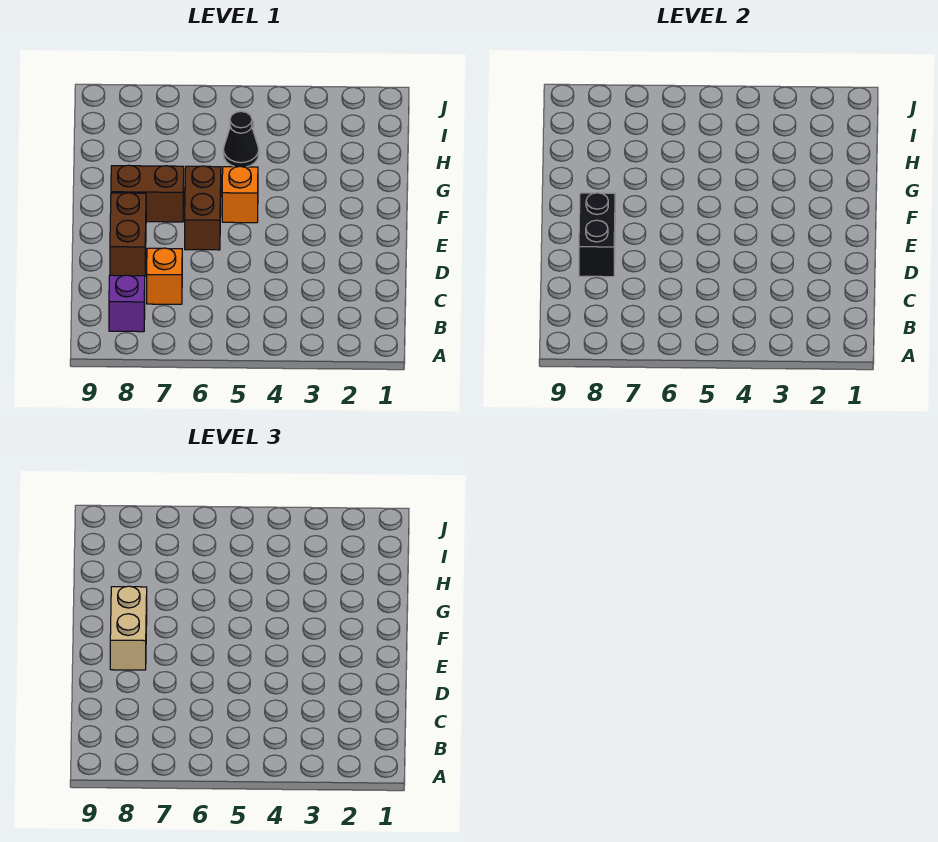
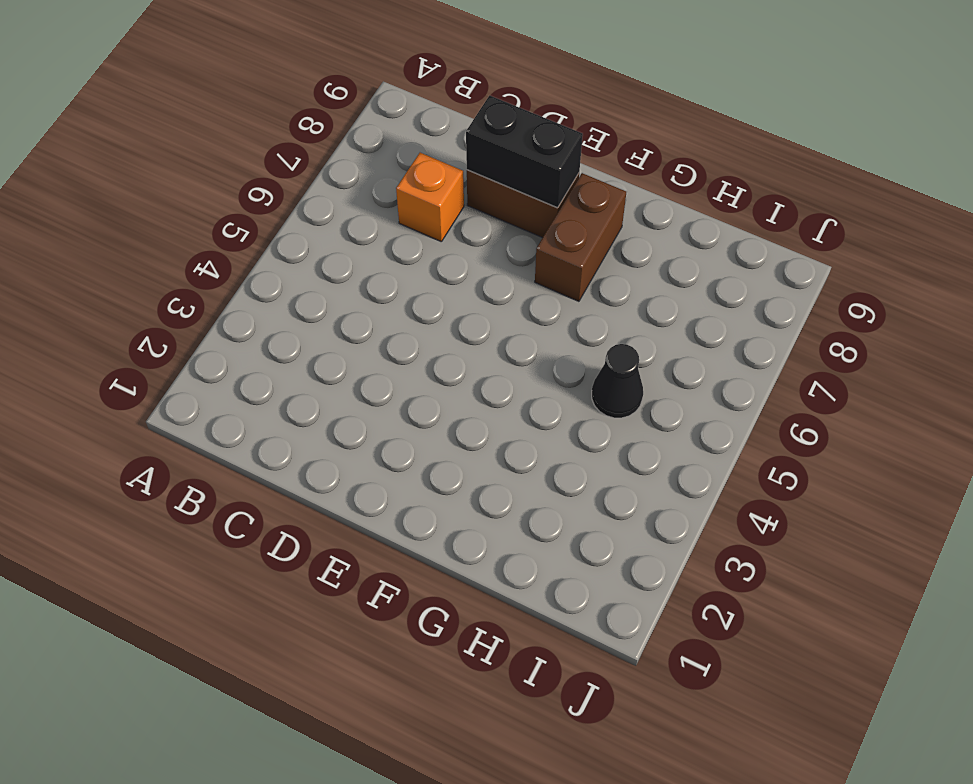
none -> purple brick B8 level 1
none -> brown brick E6:F6 level 1

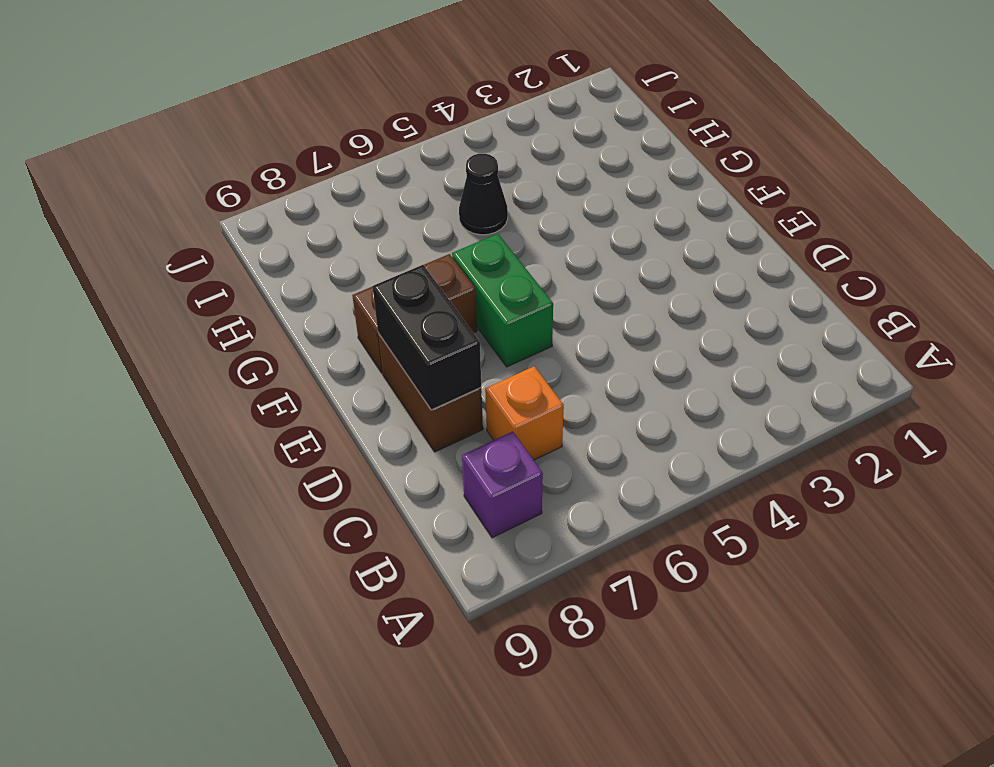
green brick E6:F6 level 1 -> brown brick E6:F6 level 1
none -> orange brick F5 level 1
none -> tan brick E8:F8 level 3

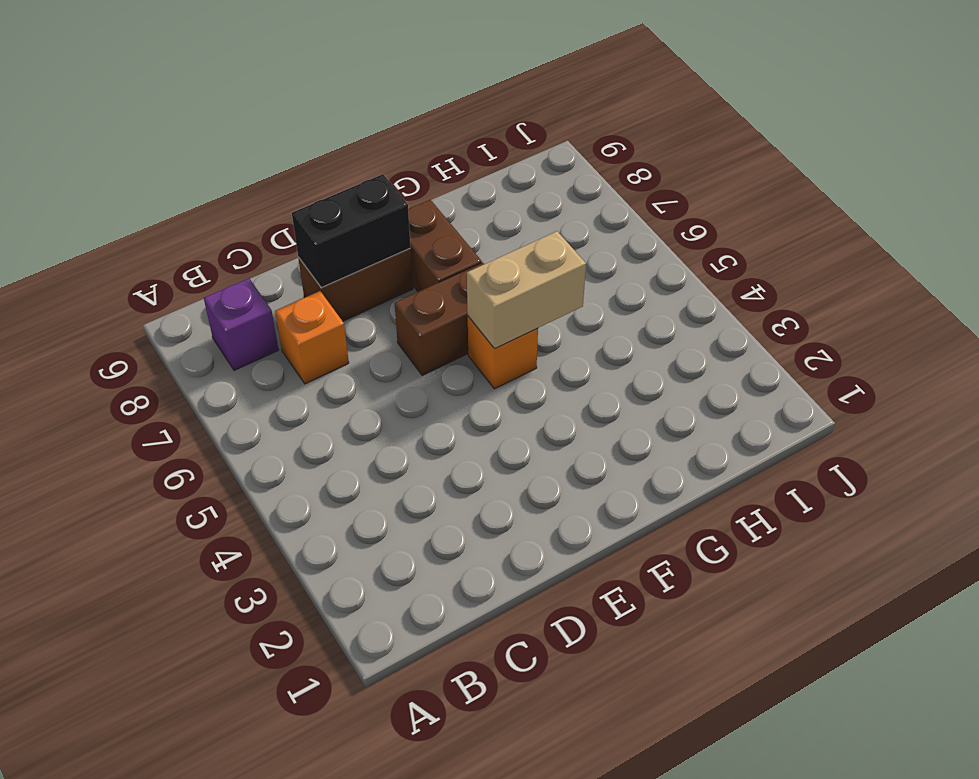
tan brick F5:G5 level 2 -> tan brick E8:F8 level 3
none -> black cone H5 level 1

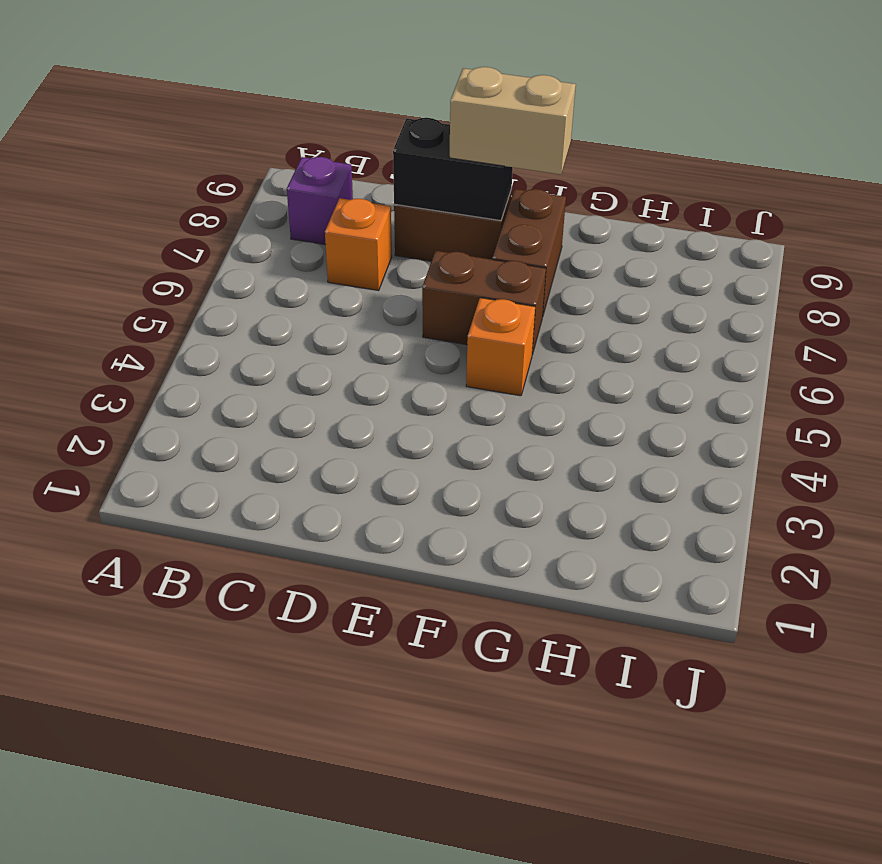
none -> black cone H5 level 1

